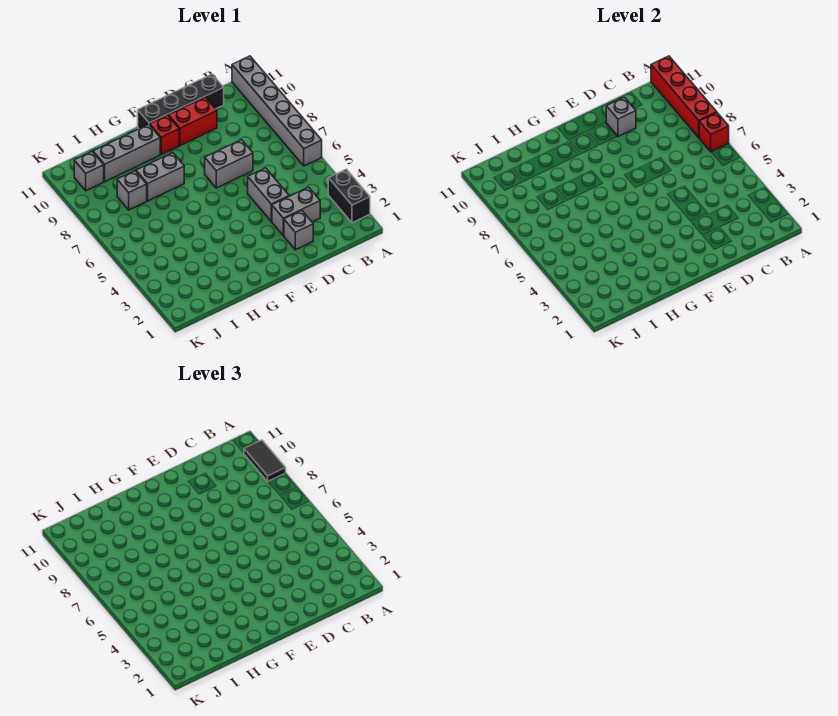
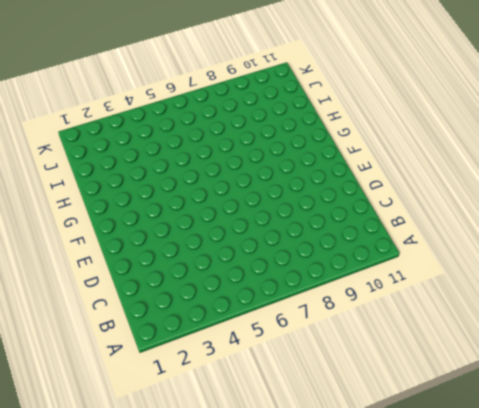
none -> black brick A2:A3 level 1
none -> grey brick A6:A11 level 1
none -> grey brick C3:D3 level 1

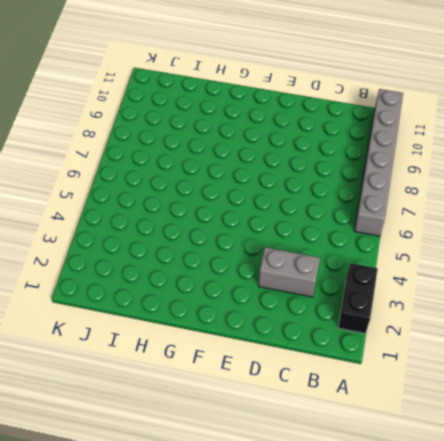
none -> black brick C11:F11 level 1
none -> grey brick D2 level 1
none -> grey brick D4:D5 level 1

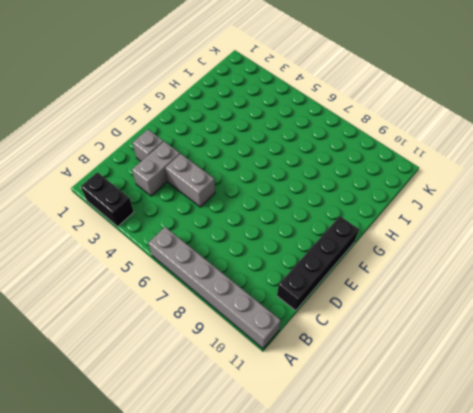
none -> grey brick D7:E7 level 1
none -> red brick D10:E10 level 1
none -> red brick F10 level 1

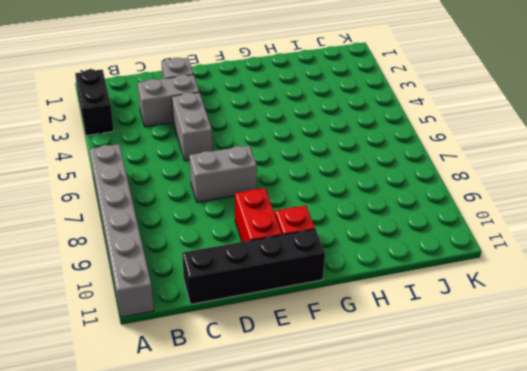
red brick E9:E10 level 1 -> red brick D10:E10 level 1
none -> grey brick G8:H8 level 1
none -> grey brick G10:I10 level 1
none -> grey brick I8 level 1

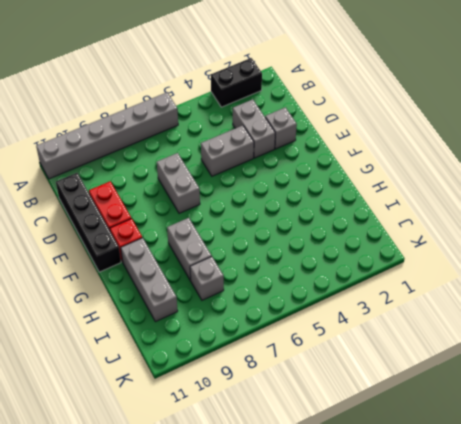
none -> grey brick J10 level 1
none -> red brick A7 level 2
none -> red brick A8:A11 level 2

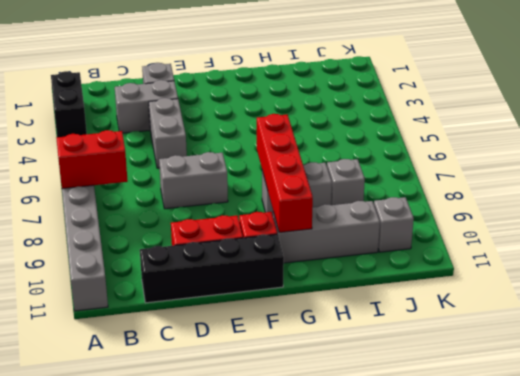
red brick A7:B7 level 2 -> red brick A7 level 2
red brick G7:G10 level 2 -> red brick A8:A11 level 2
none -> grey brick D10 level 2
none -> black tile A9:A10 level 3

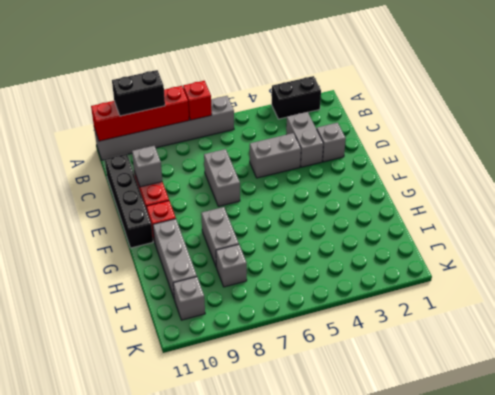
black brick A9:A10 level 3 -> black tile A9:A10 level 3

